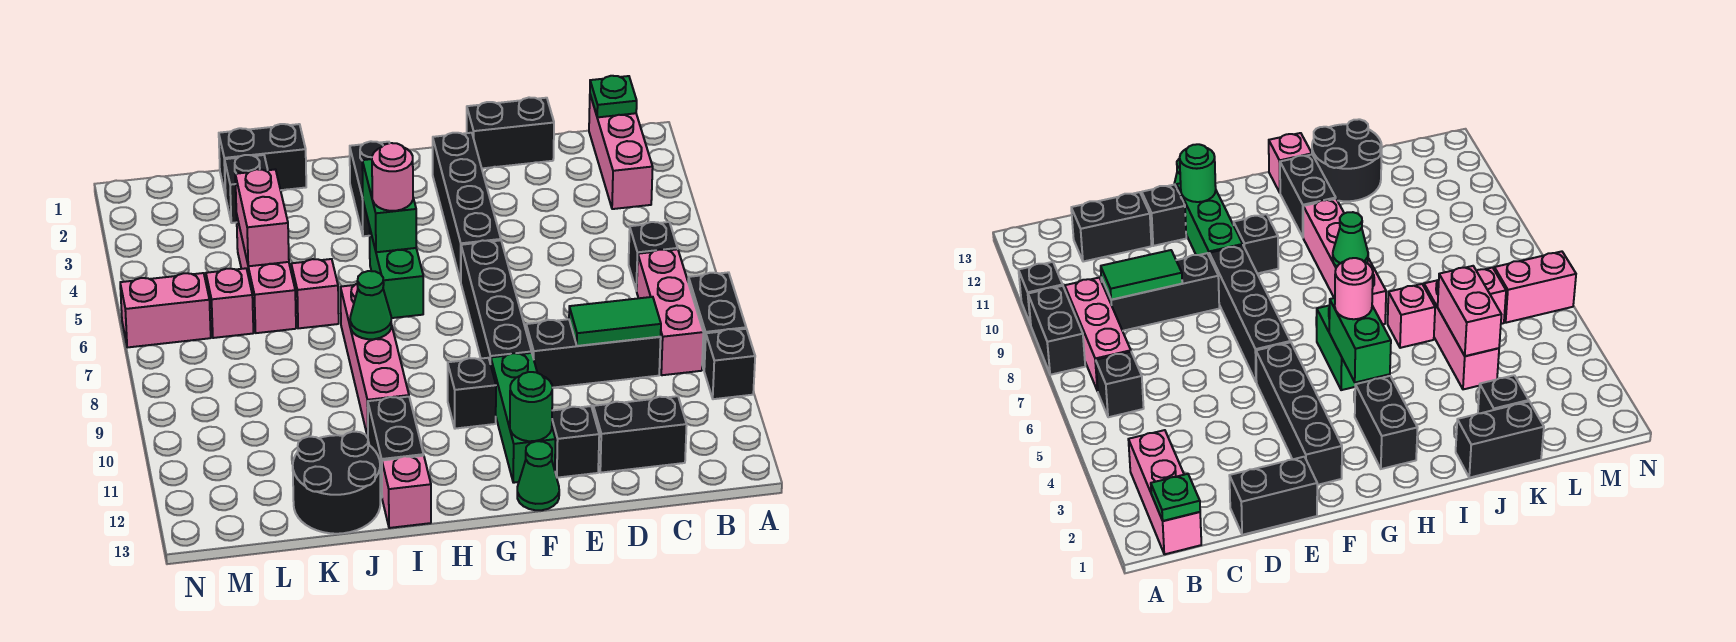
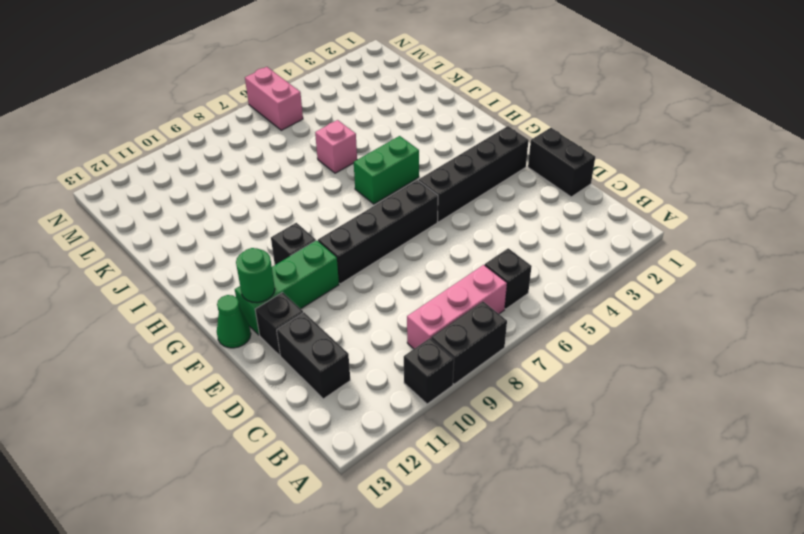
none -> pink brick B1:B3 level 1
none -> black brick C9:E9 level 1
none -> black brick H2:H3 level 1
none -> pink brick I7:I10 level 1

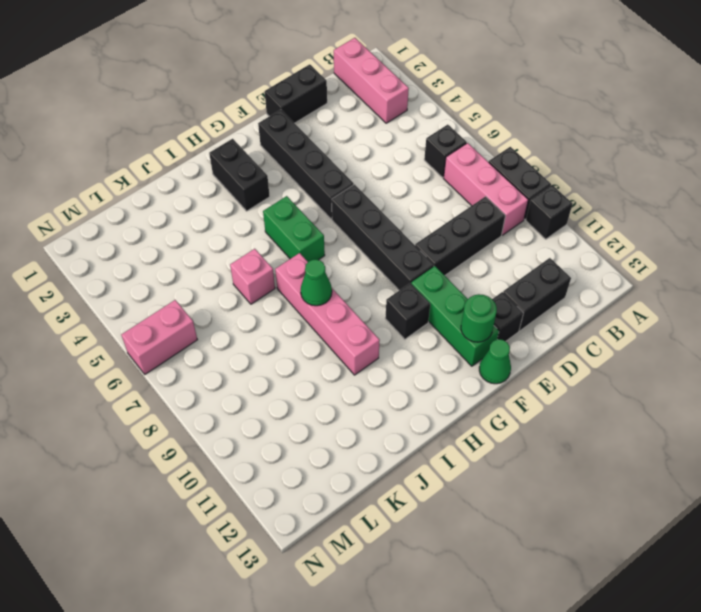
none -> black brick I11:I12 level 1
none -> pink brick I13 level 1
none -> black brick J1:K1 level 1
none -> black round brick J12:K13 level 1

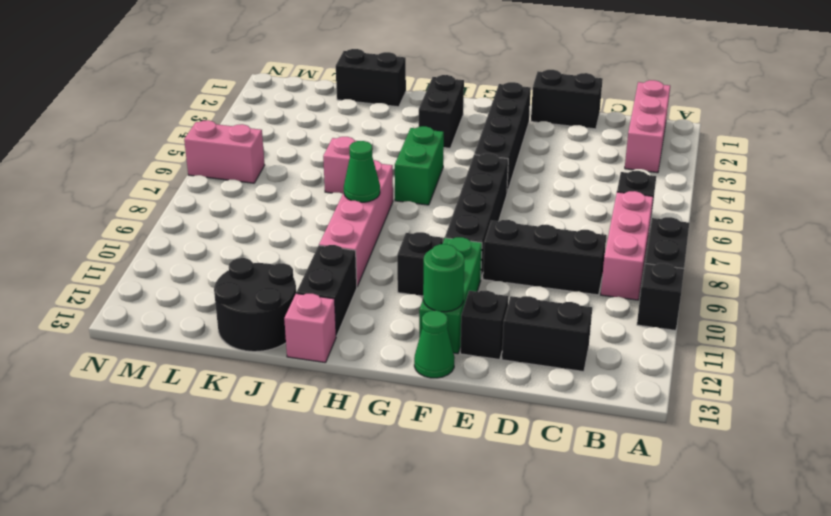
none -> black brick K2 level 1
none -> pink brick K4:K6 level 1
none -> pink brick L6 level 1
none -> green plate B1 level 2

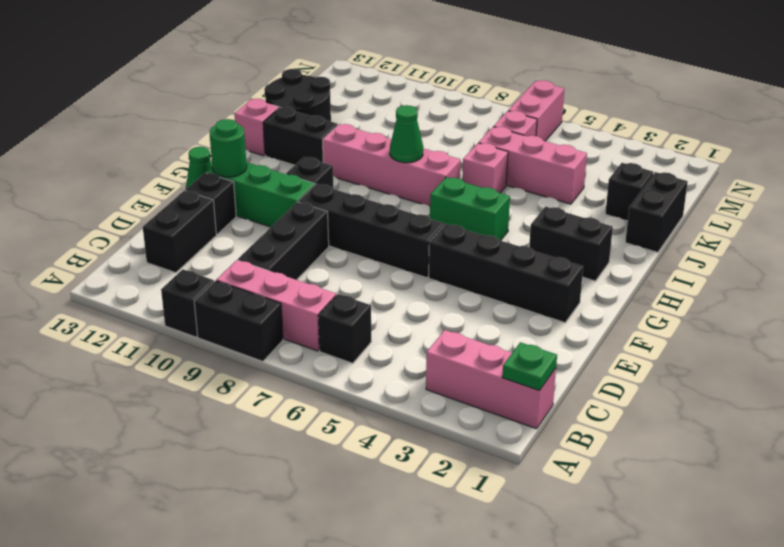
none -> black brick D1:E1 level 1
none -> green tile C9:D9 level 2
none -> green brick H4:H5 level 2
none -> pink brick K4:K5 level 2

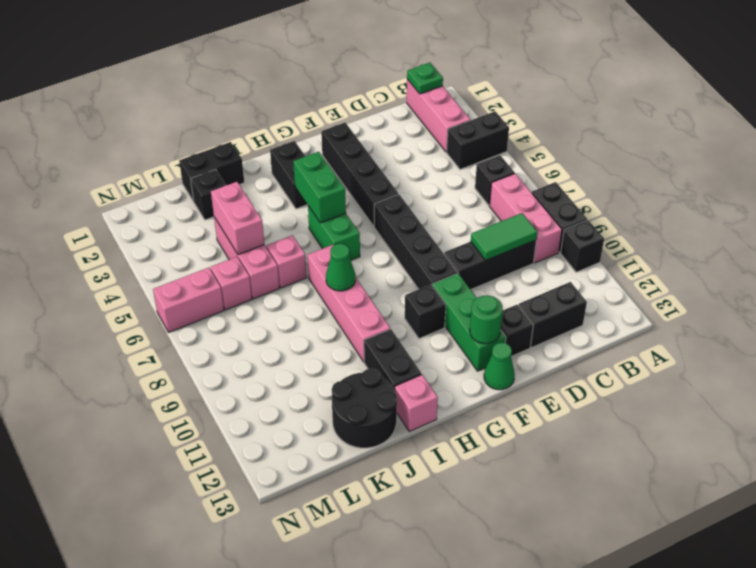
black brick A4:B4 level 1 -> black brick D1:E1 level 1
none -> pink round brick H5 level 3

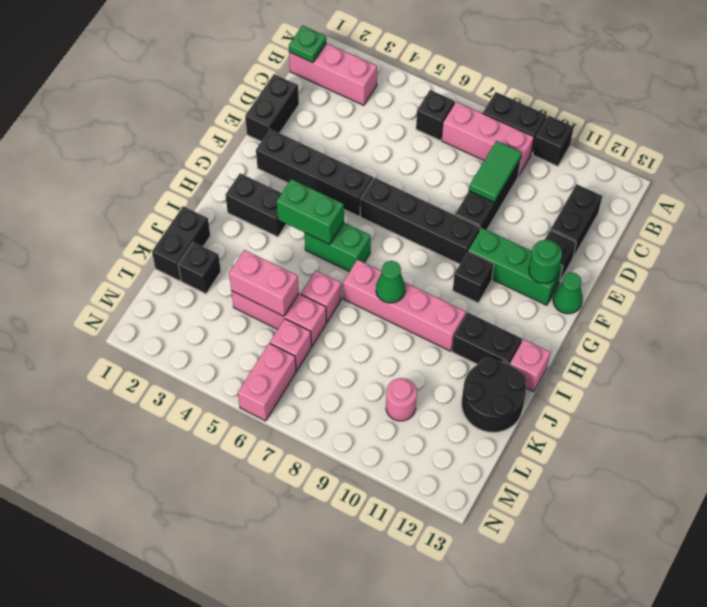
pink round brick L10 level 1 -> pink round brick H5 level 3

